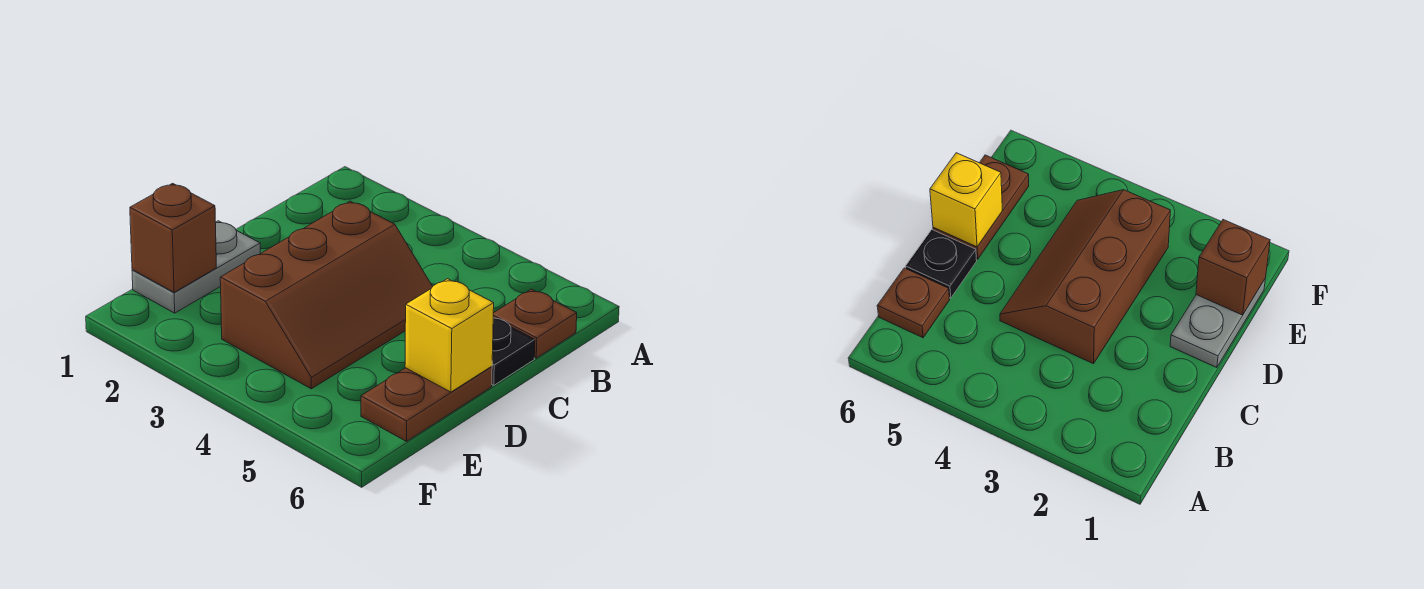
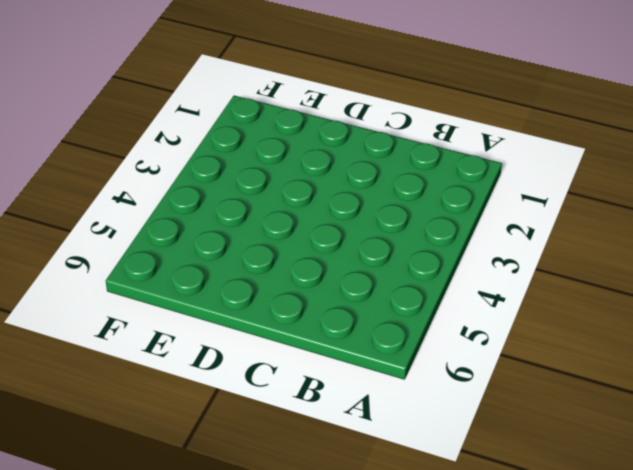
none -> brown plate B6 level 1
none -> brown slope C3:E4 level 1 top 3

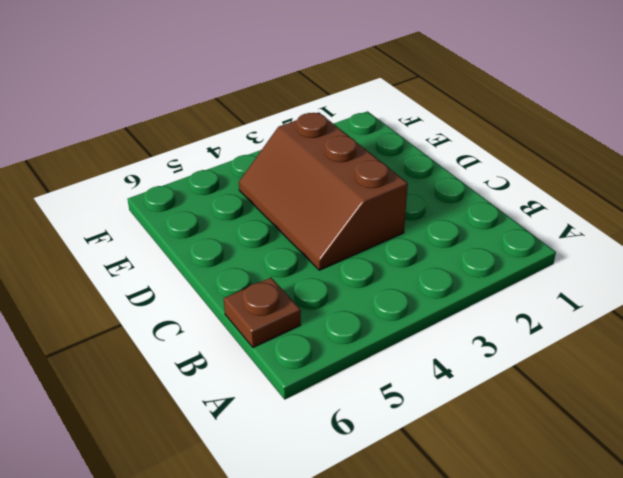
none -> black plate C6 level 1
none -> grey plate D1:E1 level 1

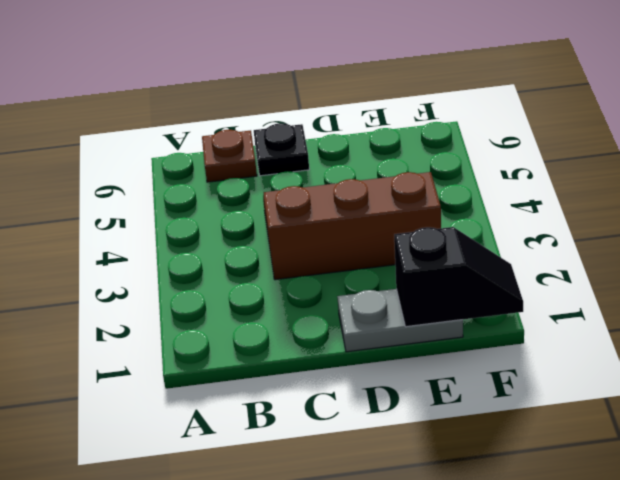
black slope E1:F1 level 2 top E -> brown brick E1 level 2
none -> brown plate D6:E6 level 1
none -> yellow brick D6 level 2

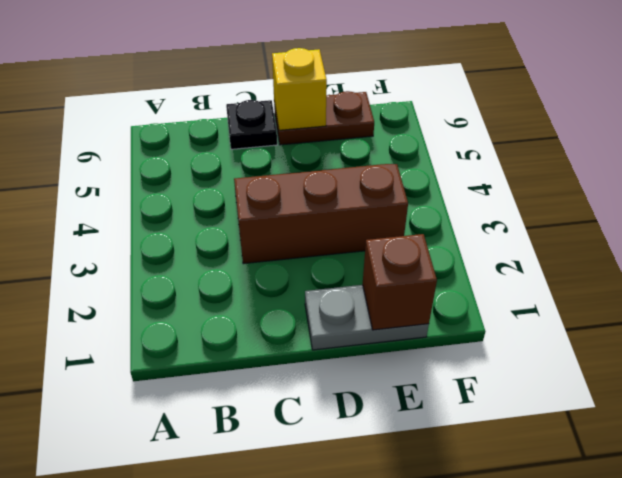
none -> brown plate B6 level 1

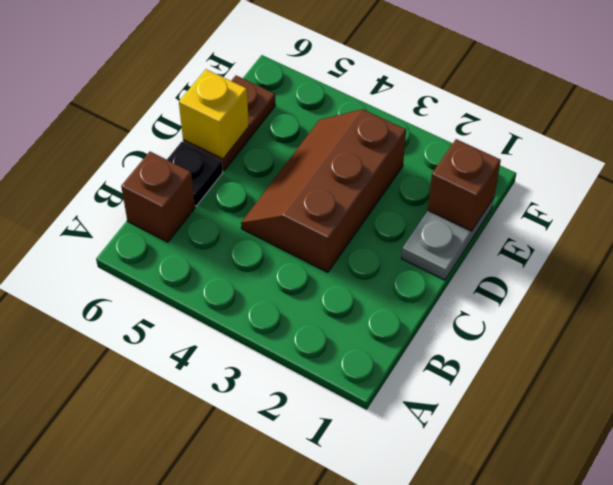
brown brick B6 level 1 -> brown plate B6 level 1

